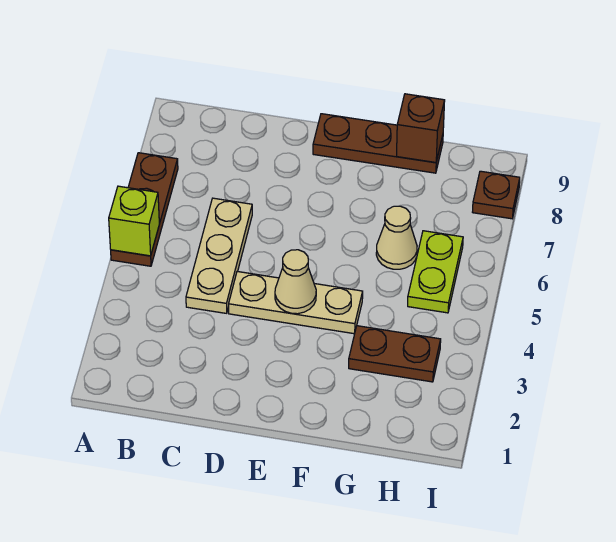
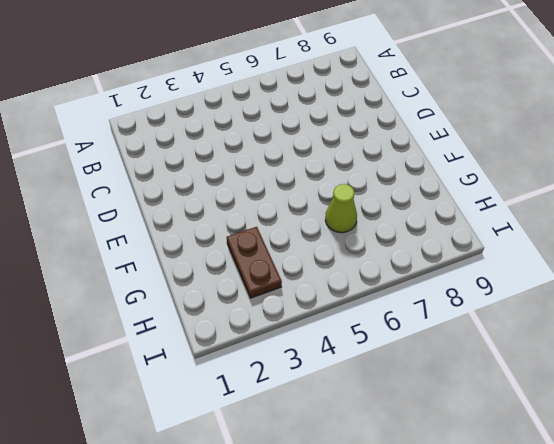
lime cone G6 level 1 -> tan cone G6 level 1
none -> brown plate A5:A7 level 1
none -> tan plate C4:C6 level 1

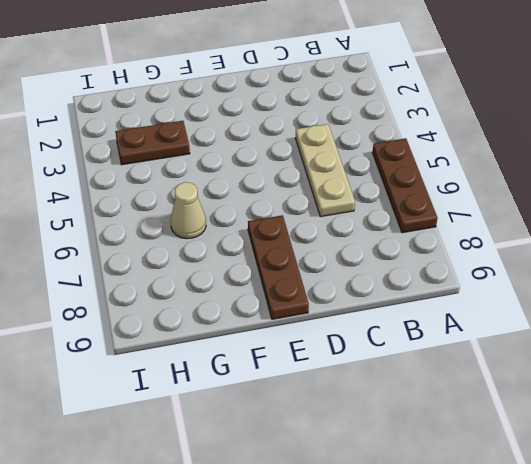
brown plate E7:E9 level 1 -> brown plate E9:G9 level 1
none -> tan plate D4:F4 level 1
none -> lime plate H5:H6 level 1

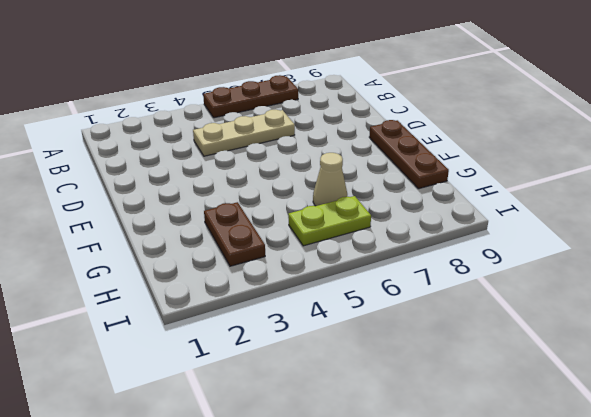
none -> tan plate D4:F4 level 1
none -> brown plate I8 level 1

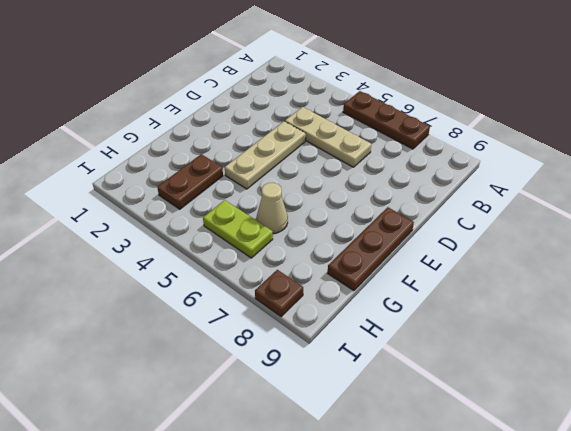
none -> lime brick A5 level 2
none -> tan cone E4 level 2

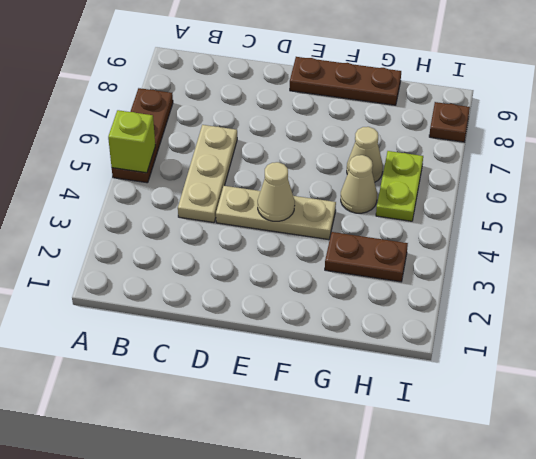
tan cone G5 level 1 -> none
none -> brown brick G9 level 2

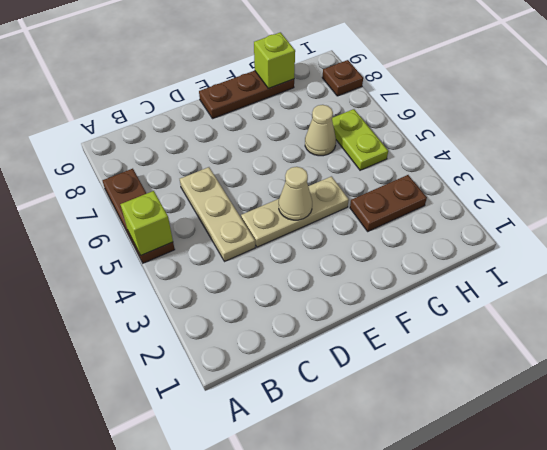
lime brick G9 level 2 -> brown brick G9 level 2

